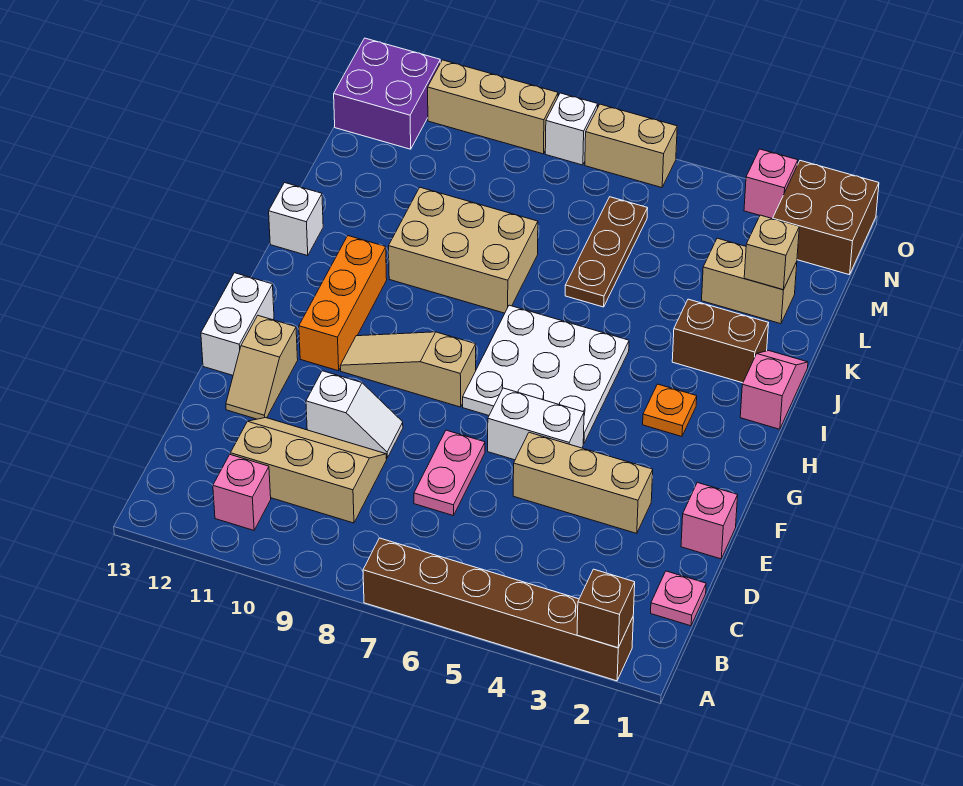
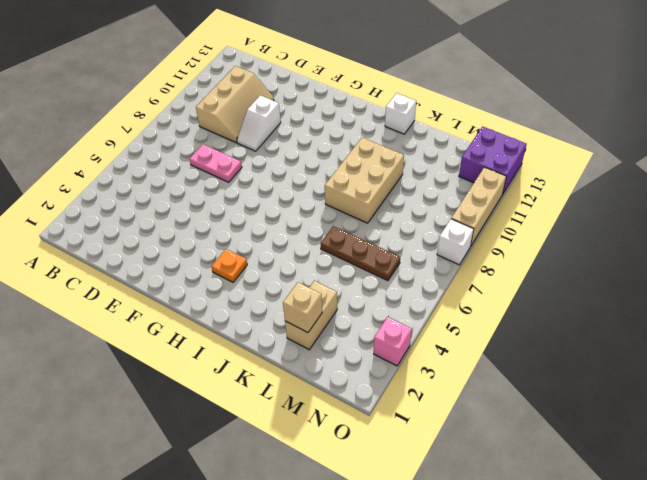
none -> brown brick A2:A7 level 1
none -> pink brick B11 level 1
none -> pink plate C1 level 1

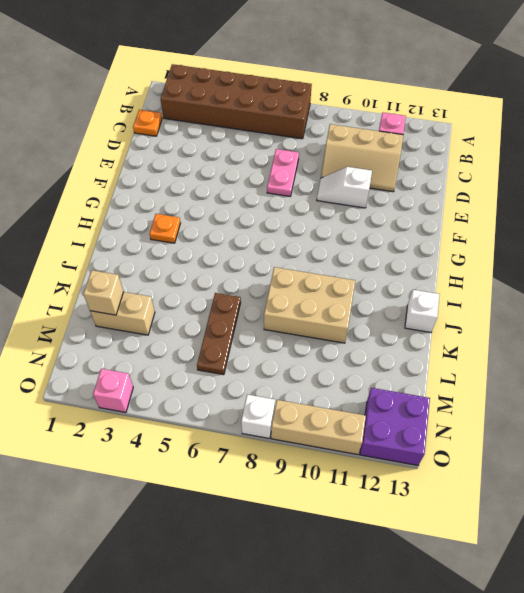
brown brick A2:B7 level 1 -> brown brick A2:A7 level 1
orange plate C1 level 1 -> pink plate C1 level 1
none -> pink brick E1 level 1
none -> tan brick E3:E5 level 1
none -> tan slope E12:F12 level 1 top F

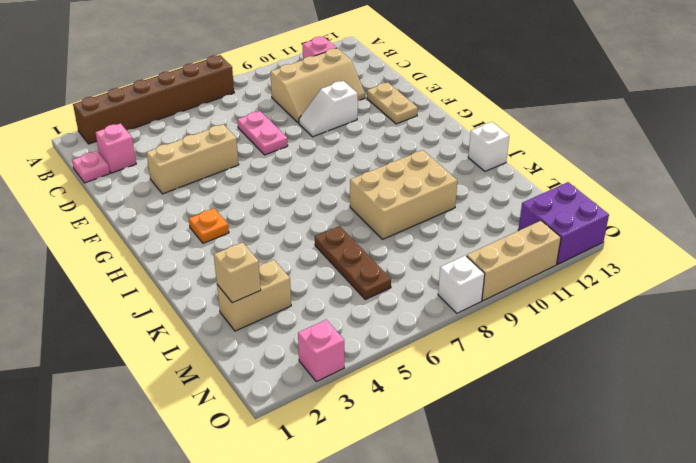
pink brick C2 level 1 -> pink brick E1 level 1
tan plate E12:F12 level 1 -> tan slope E12:F12 level 1 top F
none -> white brick F5:F6 level 1
none -> white brick F13:G13 level 1
none -> white plate G5:I7 level 1

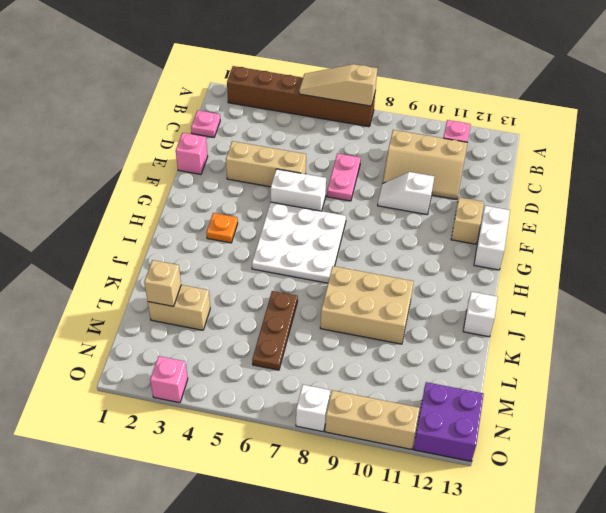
tan slope A5:A7 level 2 top 7 -> tan slope G8:G10 level 1 top 8
none -> orange brick G11:I11 level 1
none -> pink slope I1:J1 level 1 top I
none -> brown brick J2:J3 level 1

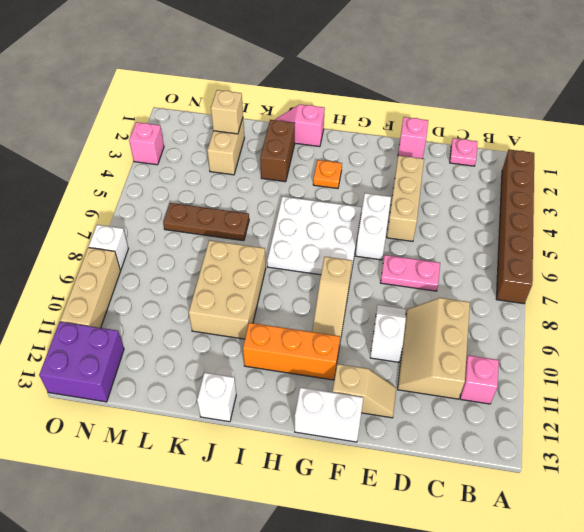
none -> brown brick N1:O2 level 1
none -> tan brick O6:O7 level 1
none -> brown brick A2 level 2

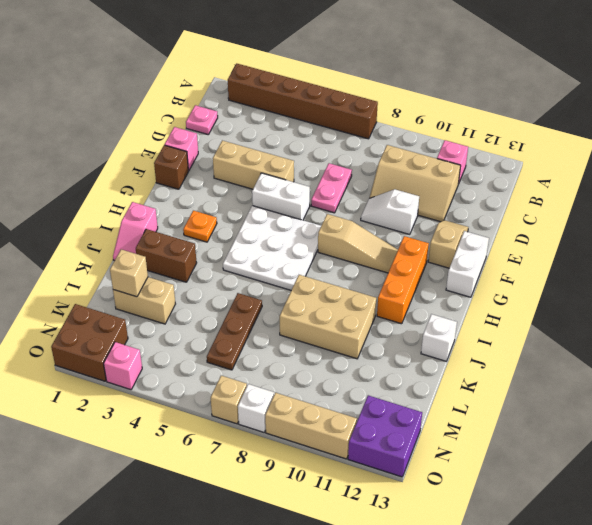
brown brick F1 level 1 -> brown brick A2 level 2
tan brick O7 level 1 -> tan brick O6:O7 level 1

